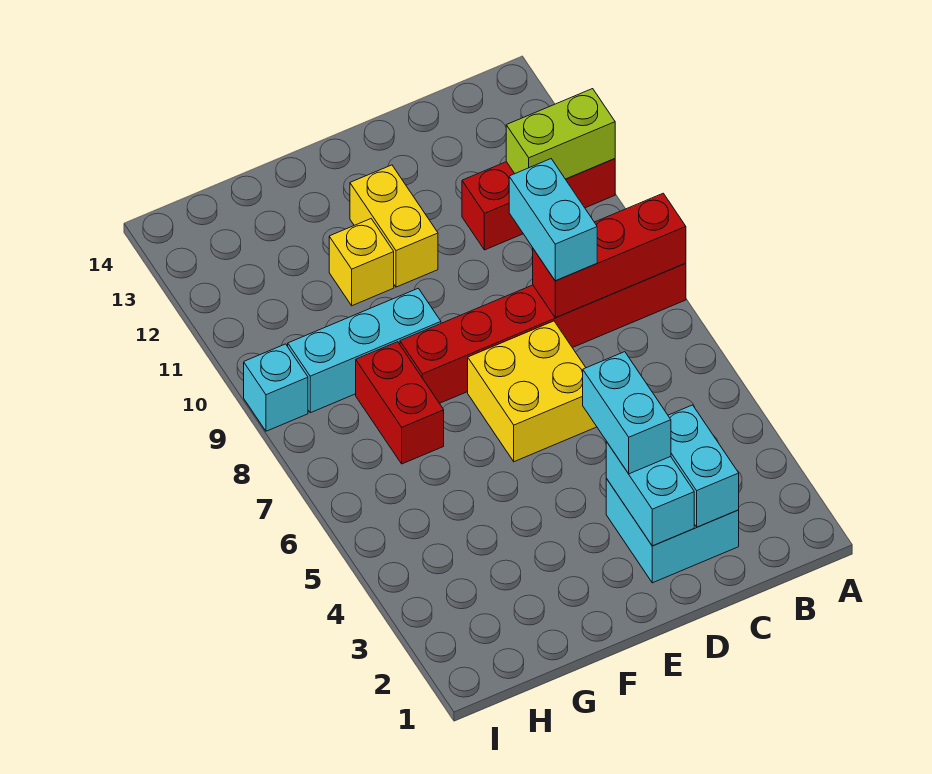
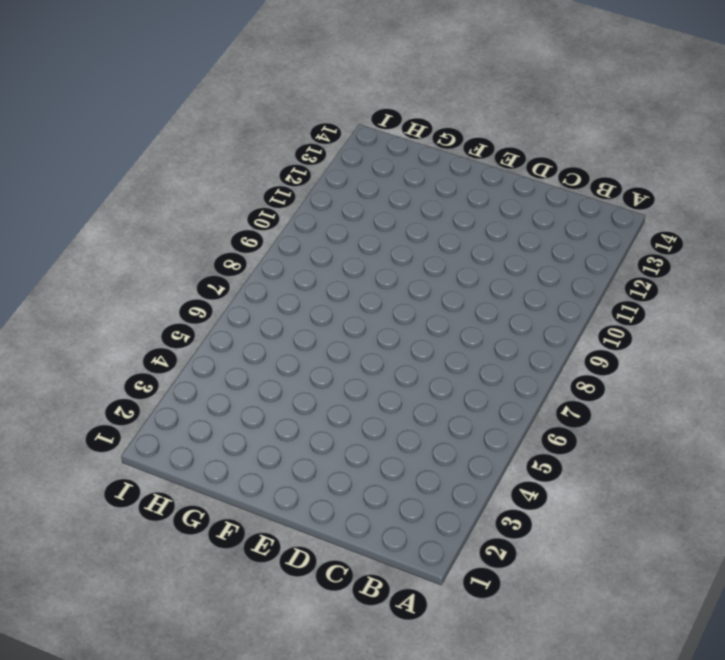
none -> red brick A8:F8 level 1
none -> red brick A11:C11 level 1
none -> cyan brick C2:D3 level 1

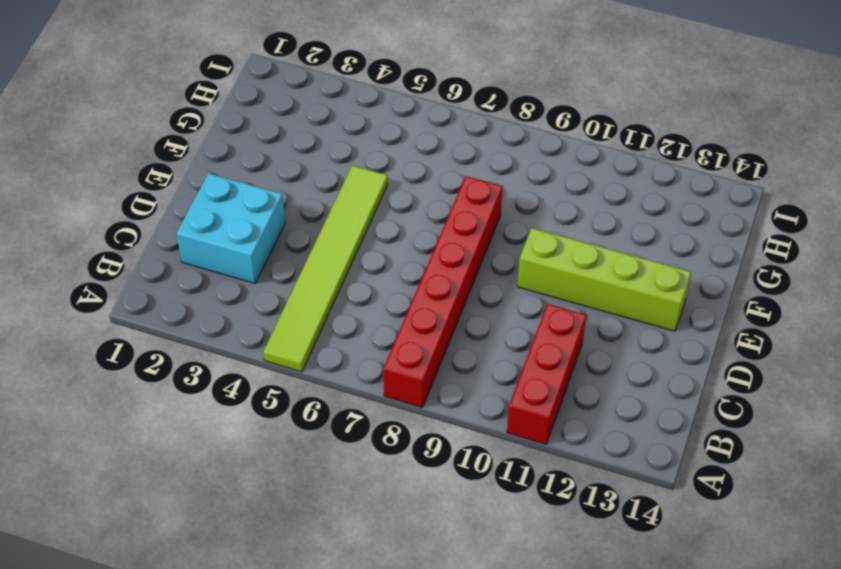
lime tile A5:F5 level 1 -> none
lime brick E10:E13 level 1 -> yellow brick E11:E12 level 1
none -> yellow brick D6:E7 level 1
none -> cyan brick F9:H9 level 1
none -> yellow brick F11 level 1

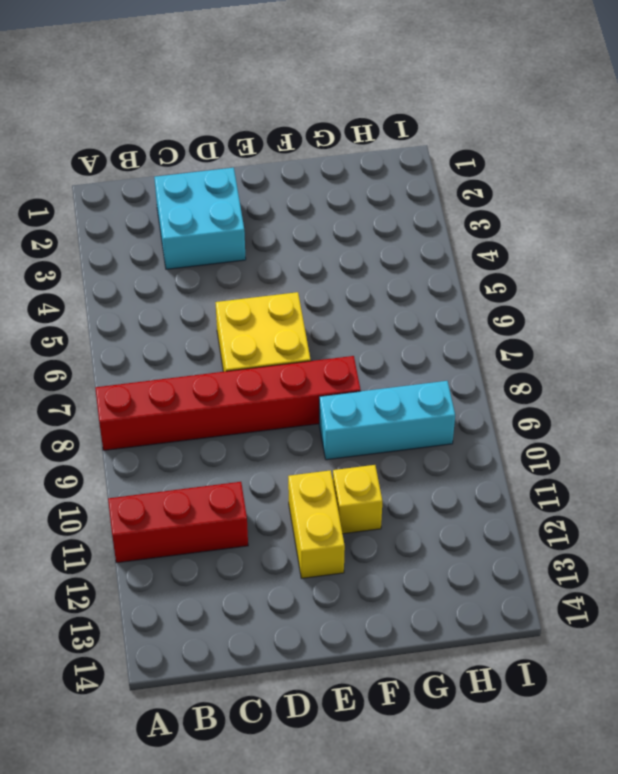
none -> red brick G7:G8 level 1
none -> cyan brick I9 level 1
none -> red brick A8:C8 level 2

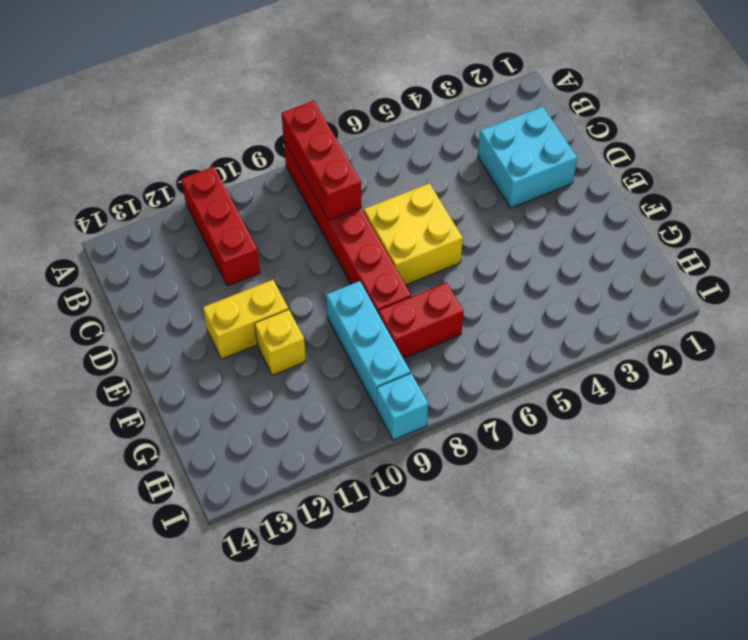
none -> lime brick A11:B11 level 2
none -> cyan brick C2:C3 level 2
none -> cyan brick D2:D3 level 2

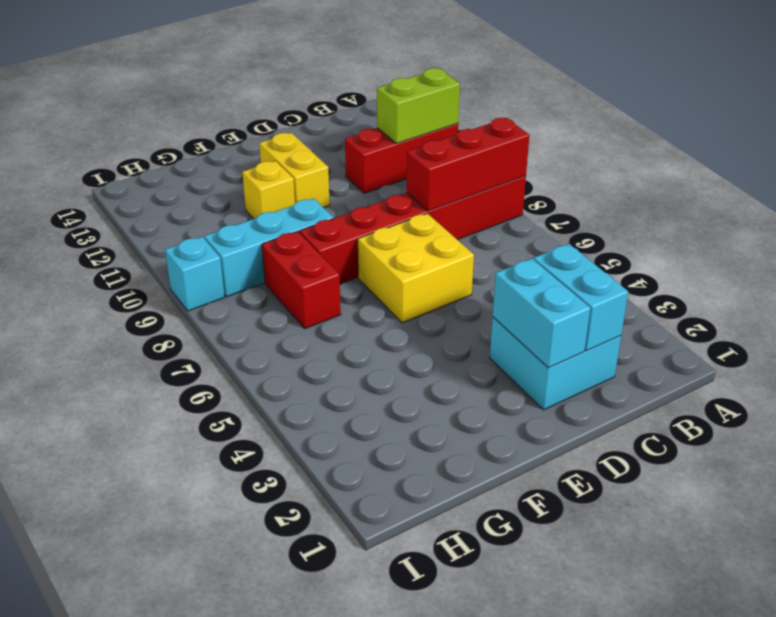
none -> cyan brick C8:C9 level 3
none -> cyan brick D3:D4 level 3

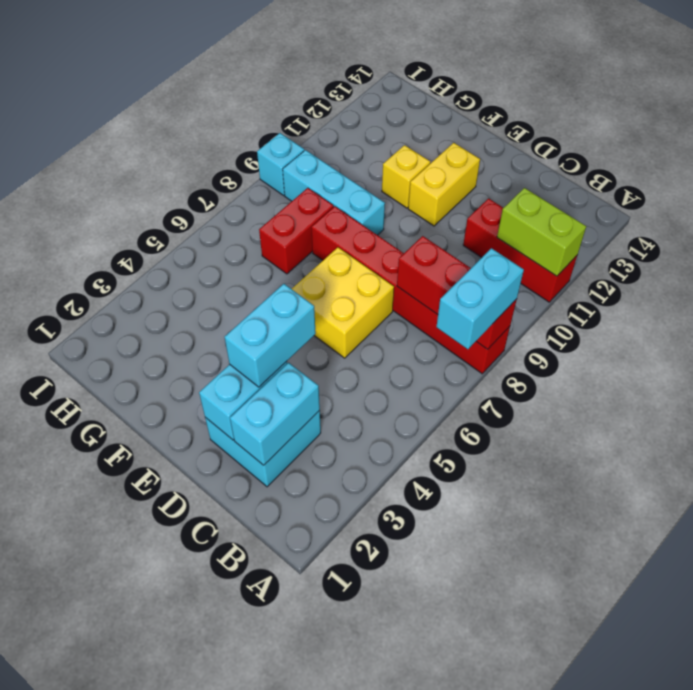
cyan brick A7:A8 level 3 -> cyan brick C8:C9 level 3

